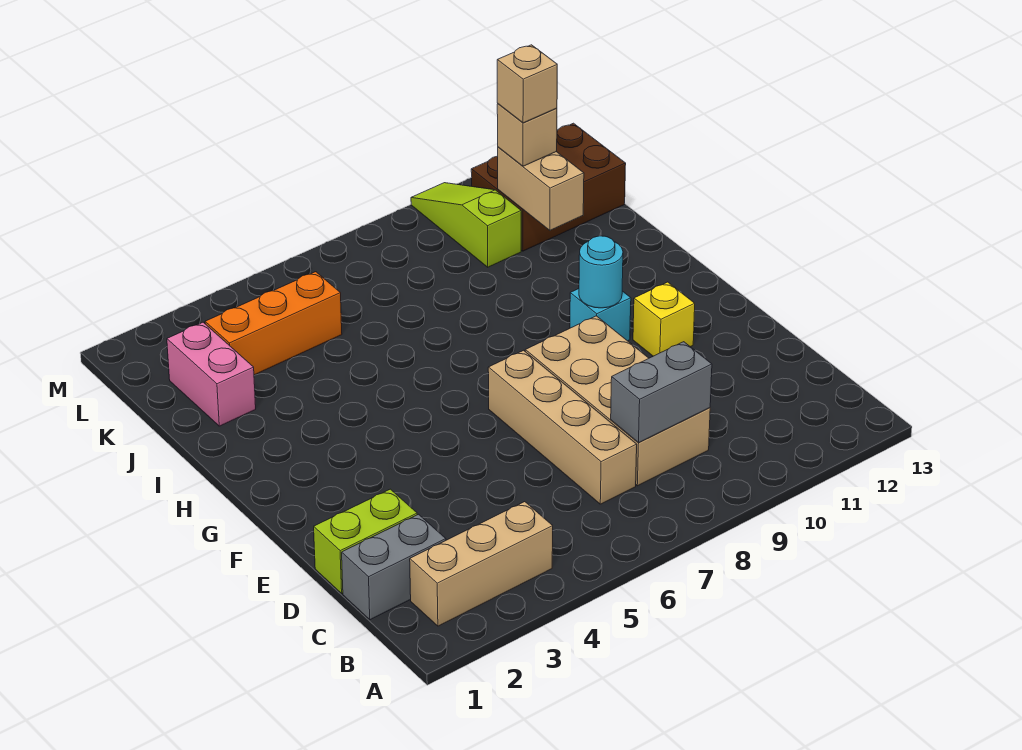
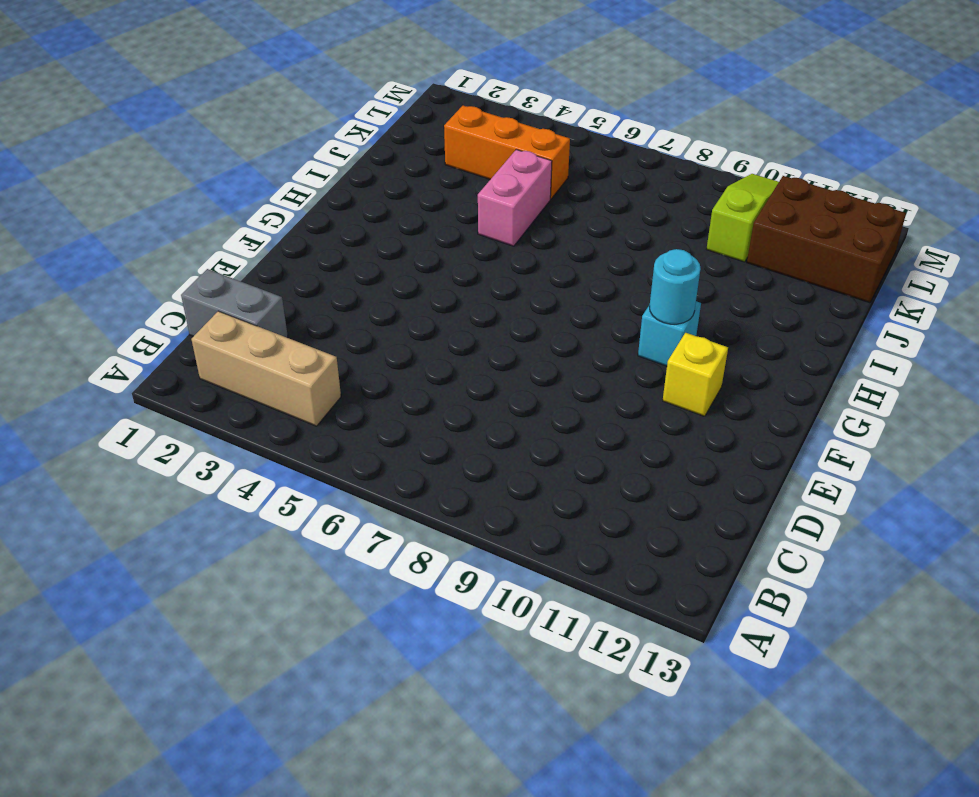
pink brick I5:J5 level 1 -> pink brick J2:K2 level 1
none -> tan brick C7:F7 level 1
none -> tan brick C8:F9 level 1
none -> lime brick D1:D2 level 1

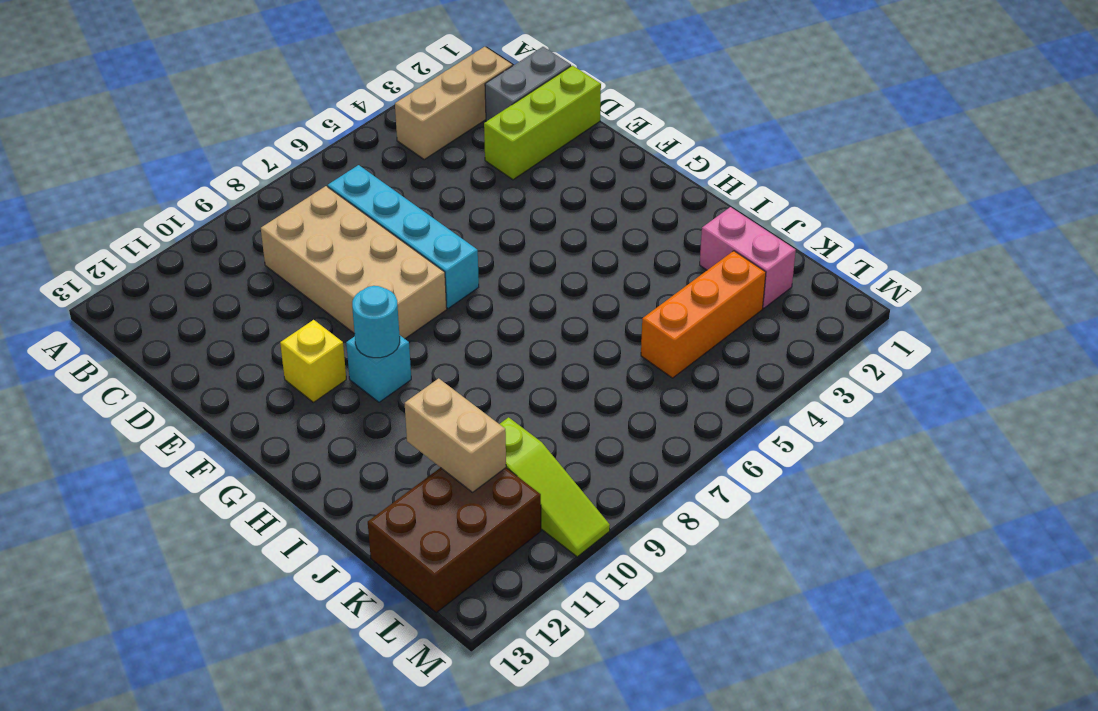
cyan brick C7:F7 level 1 -> tan brick C7:F7 level 1
lime brick D1:D3 level 1 -> lime brick D1:D2 level 1
none -> grey brick C8:C9 level 2
none -> tan brick K11 level 3
none -> tan brick K11 level 4

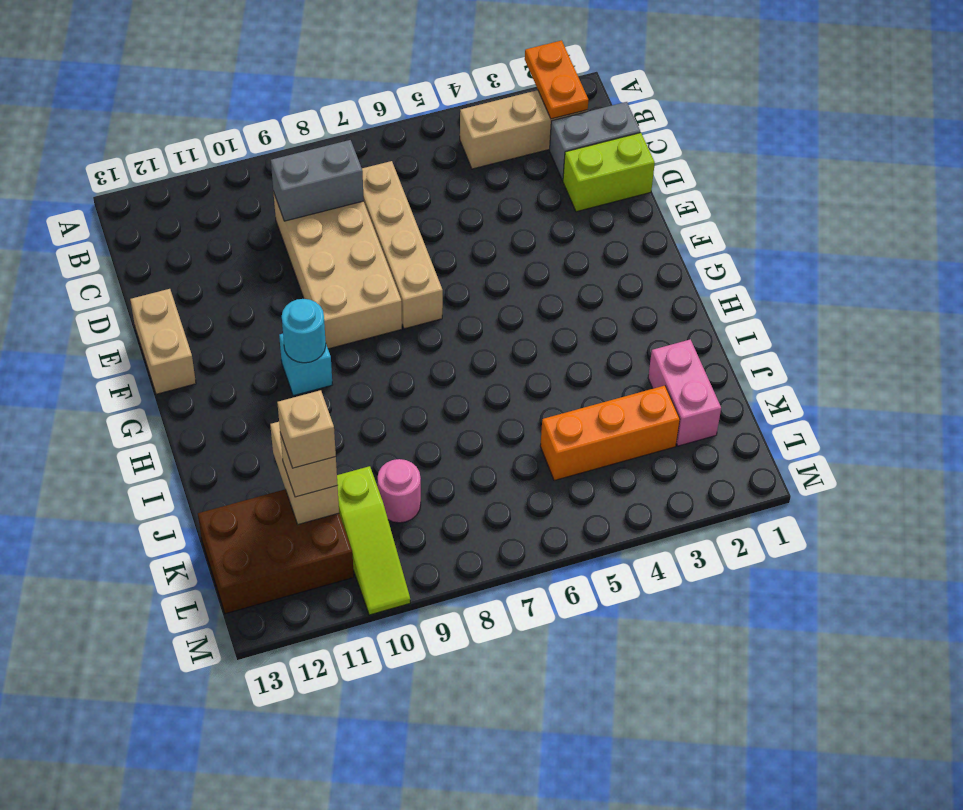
orange plate A2:B2 level 2 -> none
tan brick E13:F13 level 1 -> none
pink round brick K9 level 1 -> none
none -> yellow brick F11 level 1

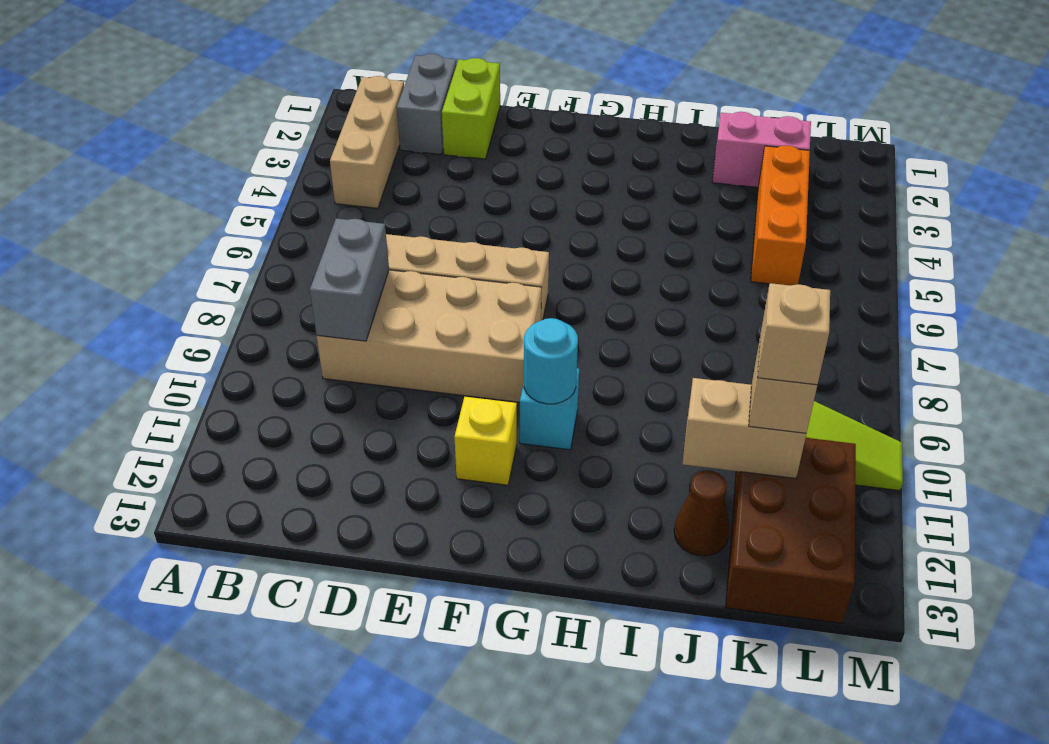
brown cone J12 level 1 -> none

